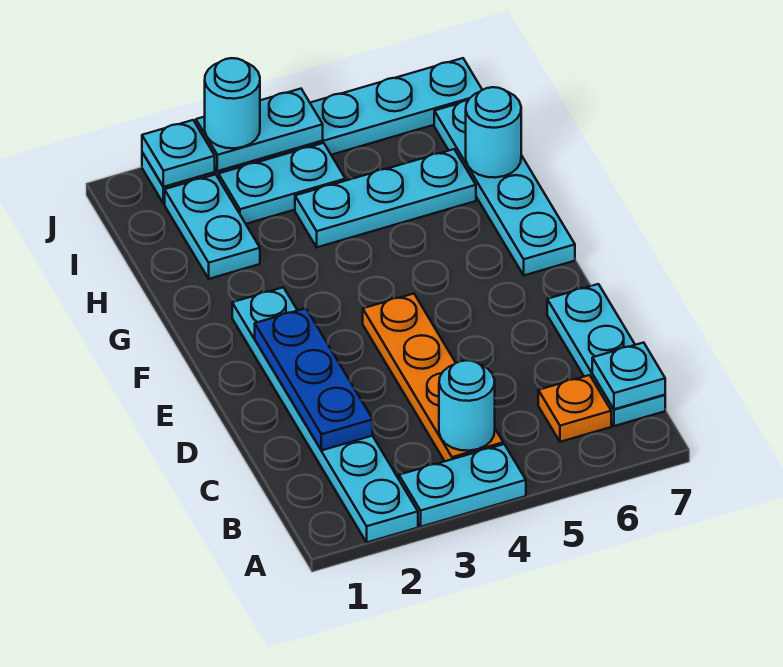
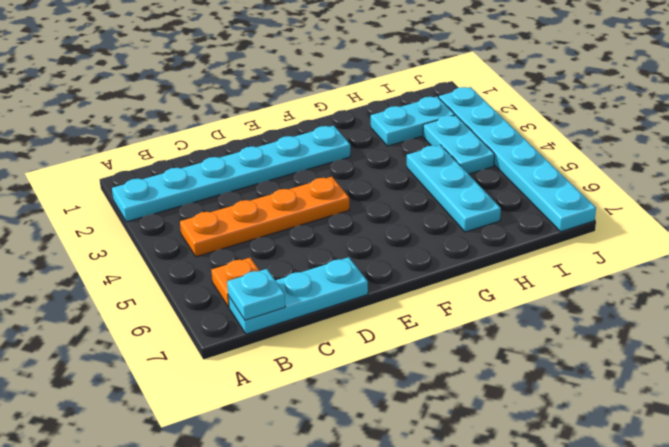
none -> cyan plate A3:A4 level 1
none -> cyan plate F7:I7 level 1
none -> cyan round brick B4 level 2

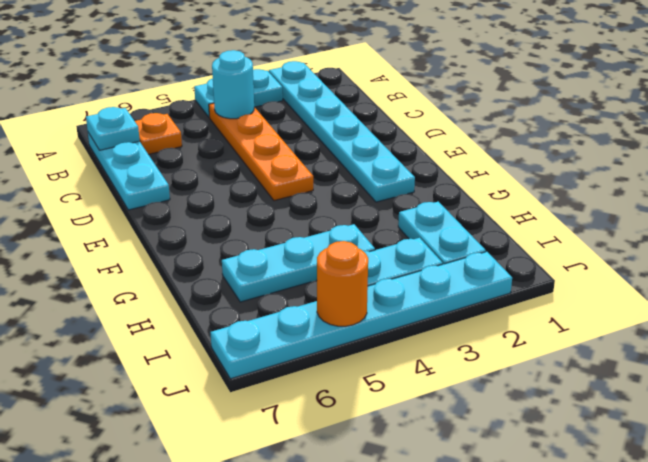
orange round brick J5 level 2 -> none
none -> cyan plate F7:I7 level 1
none -> blue plate C2:E2 level 2
none -> cyan round brick H7 level 2

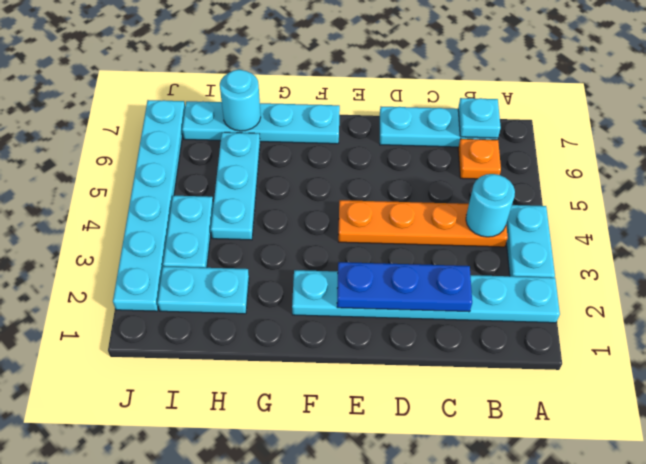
none -> cyan plate J2 level 2
none -> cyan plate J3:J4 level 2
none -> cyan round brick J3 level 3

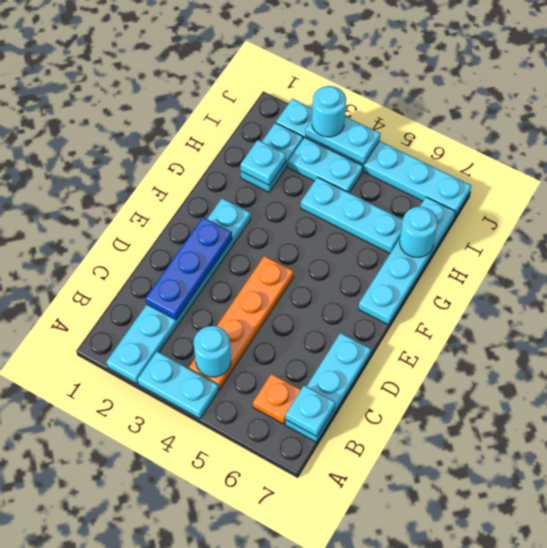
cyan plate H2 level 2 -> cyan plate J2 level 2

